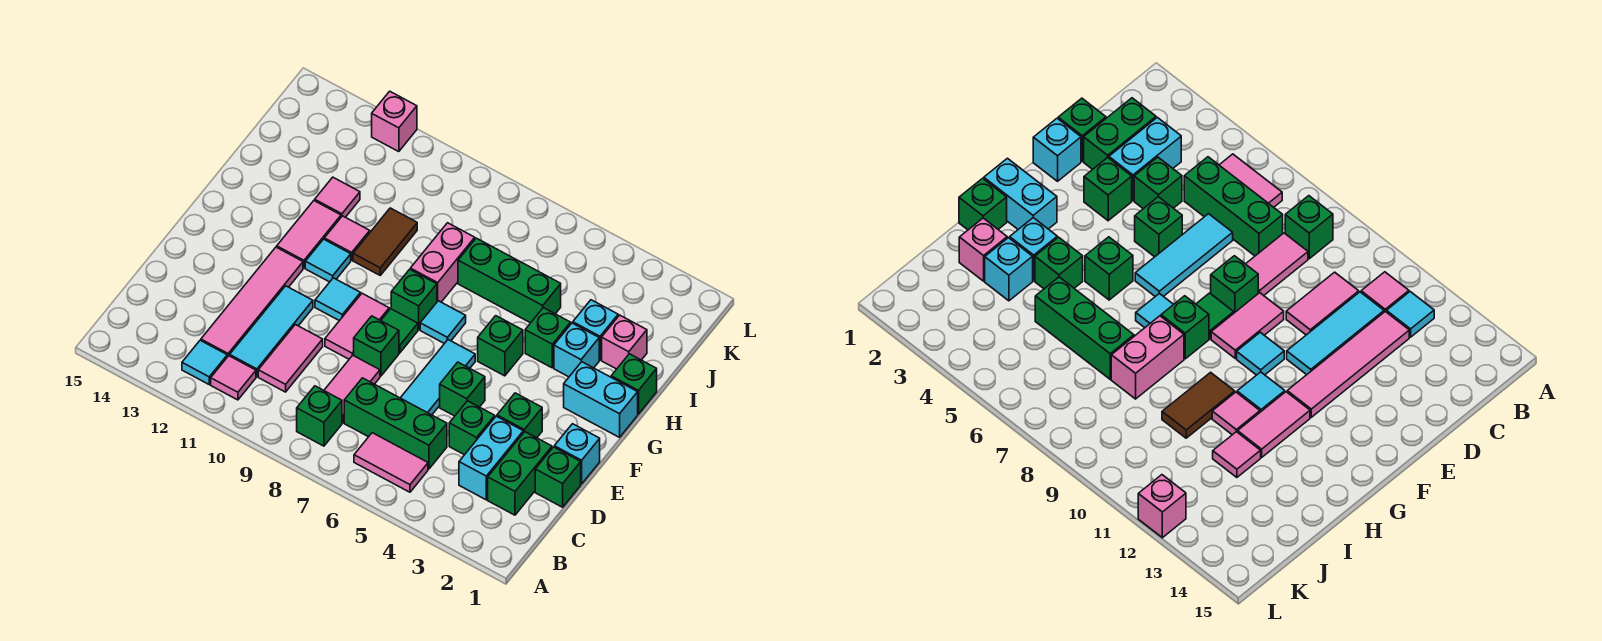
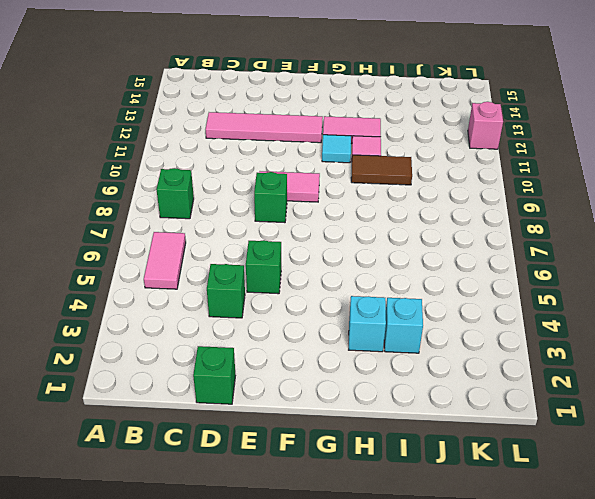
none -> pink tile B11 level 1
none -> cyan tile B12 level 1
none -> green brick C2:D2 level 1
none -> cyan brick C3:D3 level 1

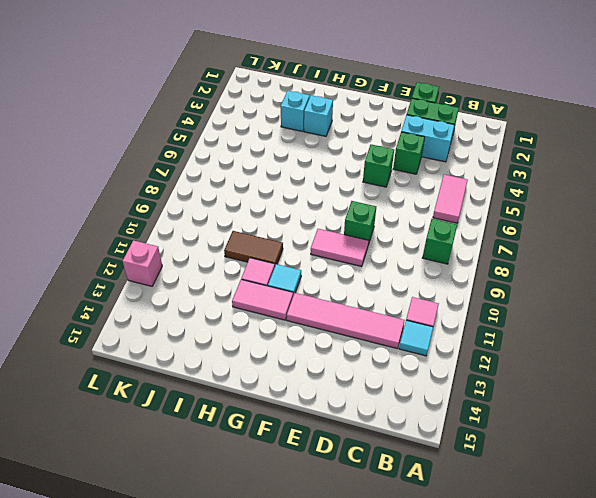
none -> green brick C5:C7 level 1
none -> pink tile C8:D8 level 1
none -> pink tile C10:D10 level 1
none -> cyan tile C11:E11 level 1

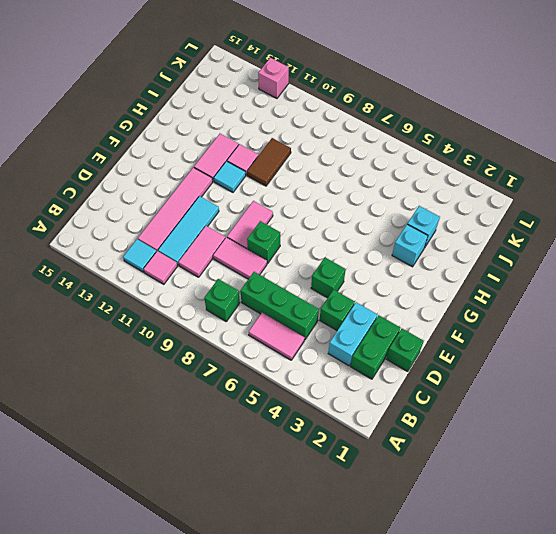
pink tile D8:D9 level 1 -> pink tile C8:D8 level 1
none -> cyan tile D6:F6 level 1
none -> cyan brick E1 level 1
none -> green brick E3 level 1
none -> green tile F8 level 1

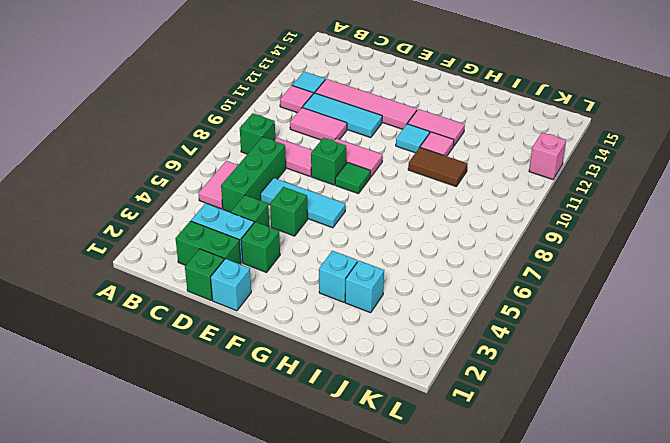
none -> cyan tile F10 level 1
none -> cyan brick G1:G2 level 1
none -> green brick G5 level 1
none -> cyan tile G7 level 1

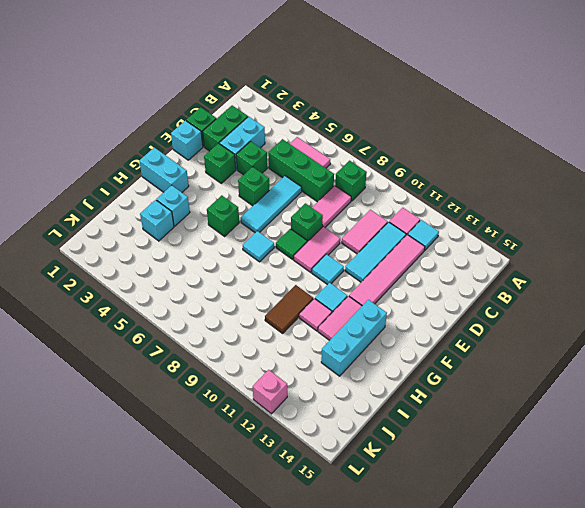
cyan brick G13:I13 level 1 -> none
none -> green brick G8 level 1
none -> green brick H1 level 1
none -> green brick H4 level 1
none -> pink brick H8:I8 level 1

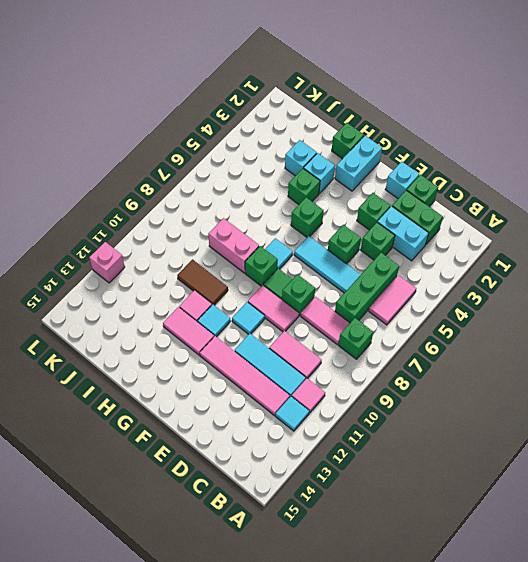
none -> pink brick I2 level 1
none -> green brick I5:I7 level 1
none -> pink tile I12 level 1

